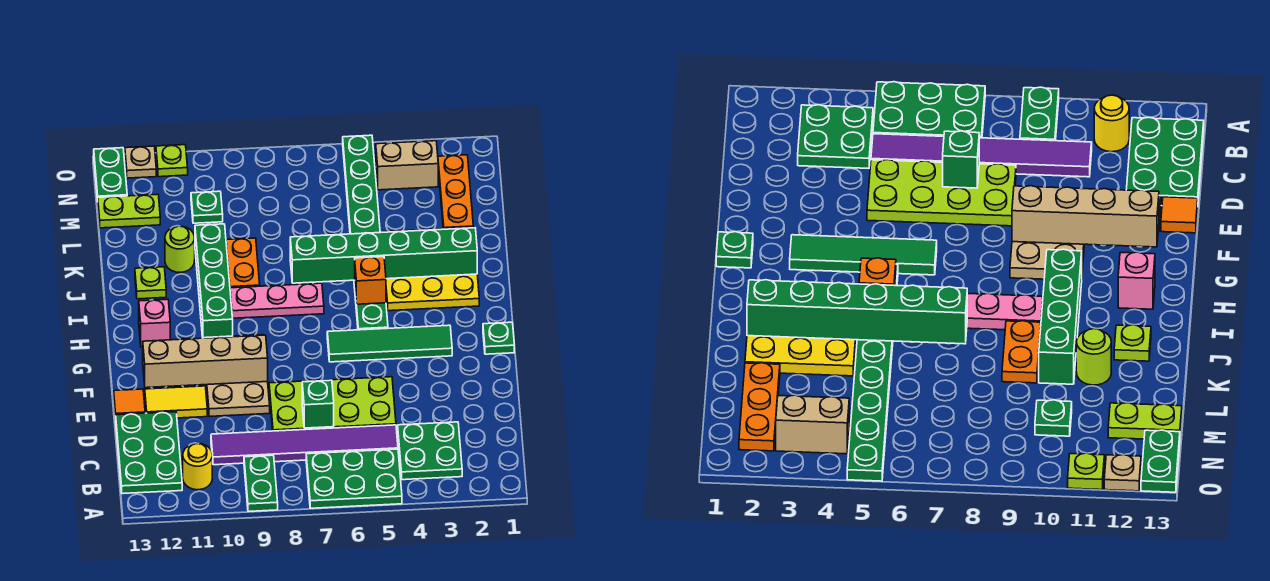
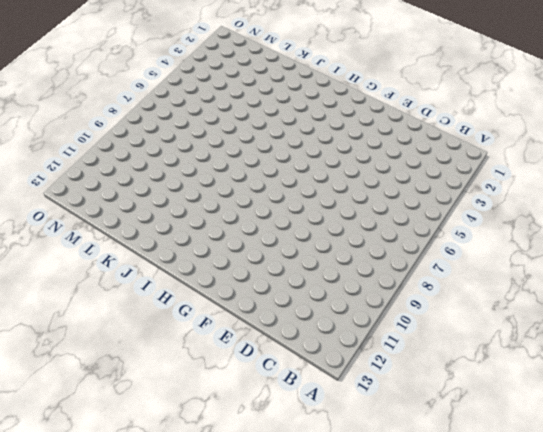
none -> green plate A5:B7 level 1
none -> green plate A9:B9 level 1
none -> green plate B3:C4 level 1
none -> yellow round brick B11 level 1

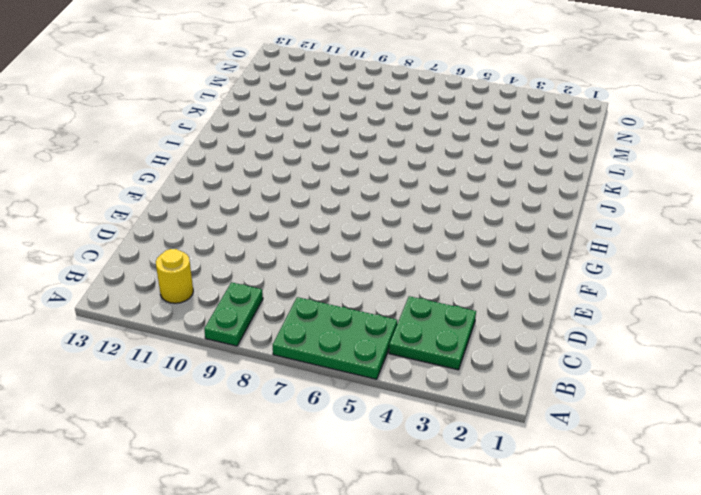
none -> green plate B12:D13 level 1
none -> purple tile C5:C10 level 1
none -> lime plate D5:E8 level 1
none -> tan plate E9:G10 level 1

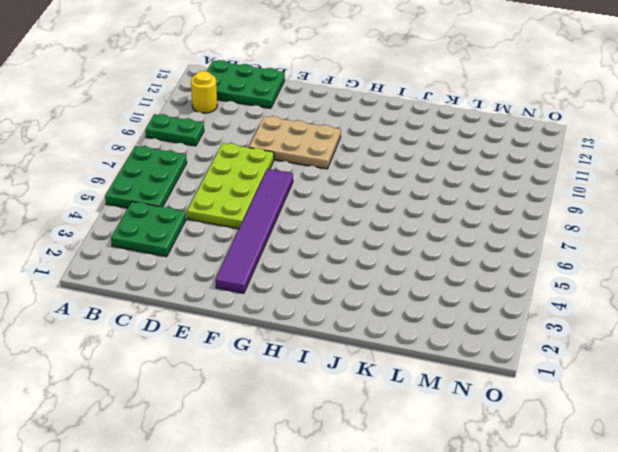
purple tile F2:F7 level 1 -> purple tile C5:C10 level 1
none -> yellow tile E11:E12 level 1
none -> orange tile E13 level 1
none -> green plate G1 level 1
none -> green tile G3:G6 level 1

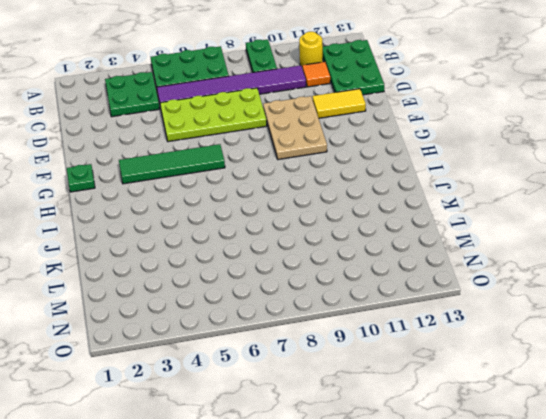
orange tile C11 level 1 -> orange tile E13 level 1
none -> green plate H5:O5 level 1
none -> green brick H10:K10 level 1
none -> pink brick H12 level 1
none -> yellow plate I2:K4 level 1

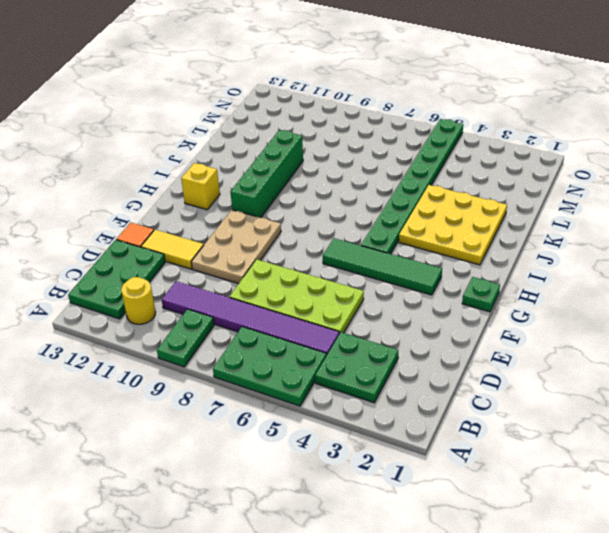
yellow brick H12 level 1 -> pink brick H12 level 1
none -> pink plate I7:I9 level 1
none -> orange plate J9:K9 level 1
none -> lime plate J12 level 1
none -> lime round brick K11 level 1

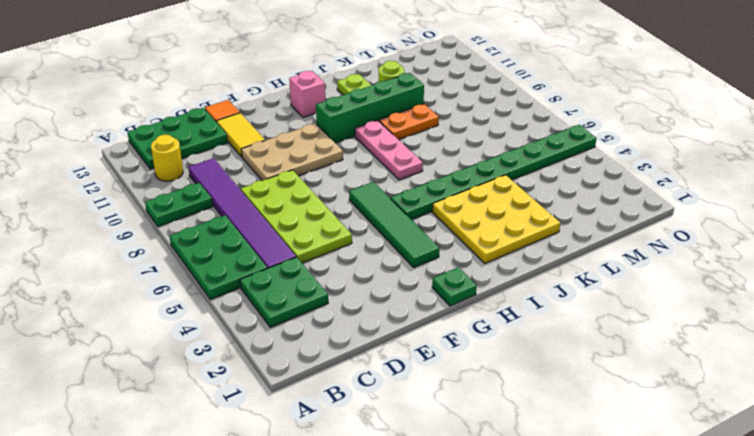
none -> orange plate L2:N2 level 1
none -> green plate M10 level 1
none -> lime plate M12:M13 level 1
none -> tan brick N3:N4 level 1

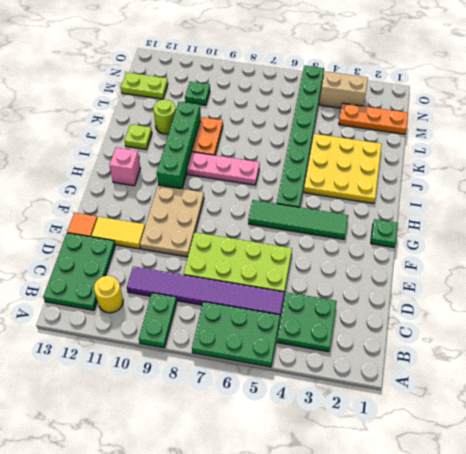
orange plate M1:M3 level 1 -> orange plate L2:N2 level 1
none -> green plate N13:O13 level 1
none -> lime plate O11 level 1
none -> tan plate O12 level 1
none -> green brick D7 level 2

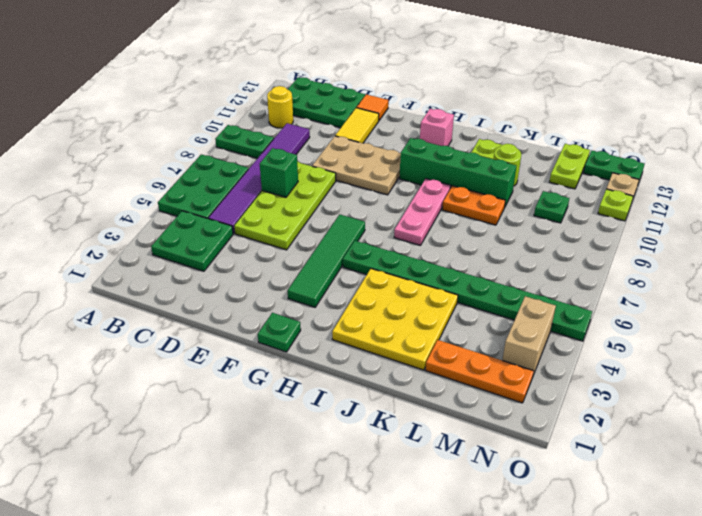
none -> tan brick F9:F12 level 2
none -> orange brick I5 level 2
none -> green brick J2:J7 level 2

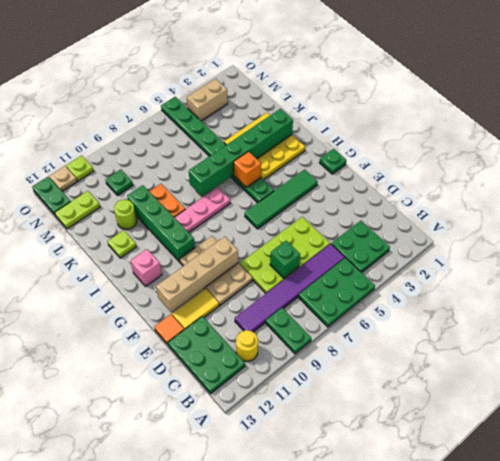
none -> orange plate L2:N2 level 1

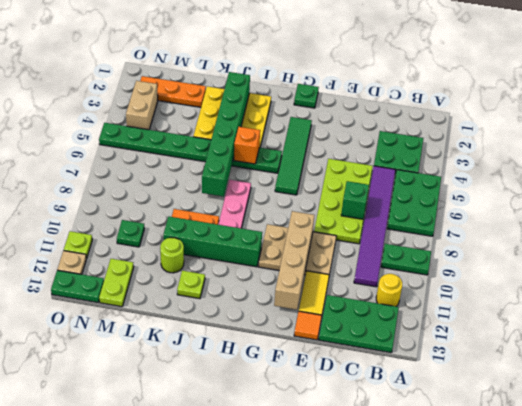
none -> pink brick H12 level 1

